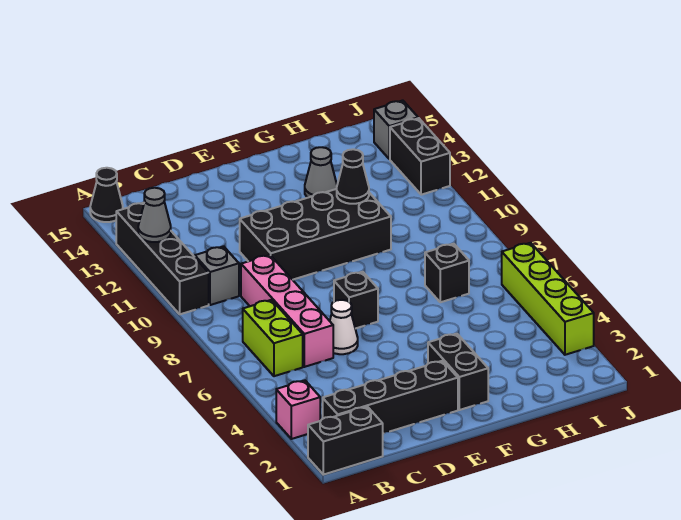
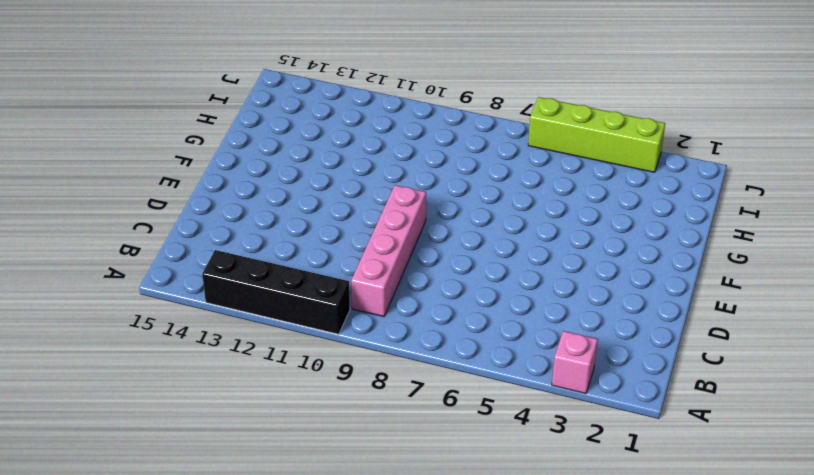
pink brick B9:E9 level 1 -> pink brick C6:C9 level 1
none -> black brick A1:B1 level 1
none -> black cone A15 level 1
none -> black brick B2:E2 level 1

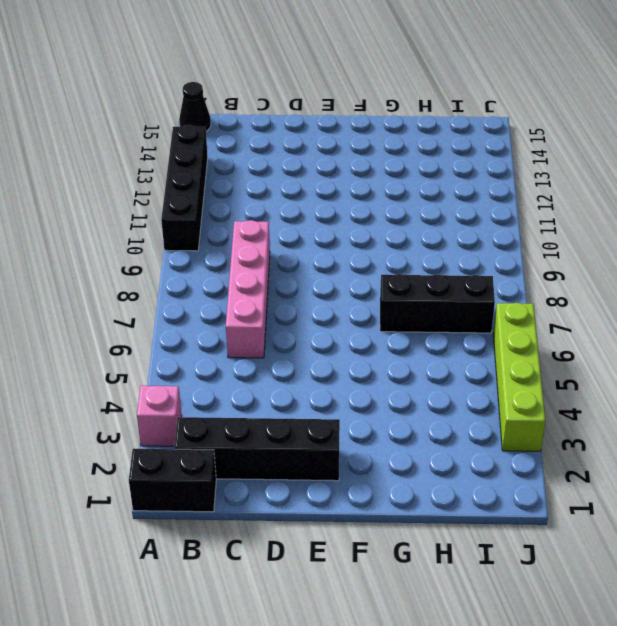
black brick G7:I7 level 1 -> black brick H7 level 1
none -> lime brick B6:B7 level 1
none -> grey brick B10 level 1
none -> white cone D6 level 1

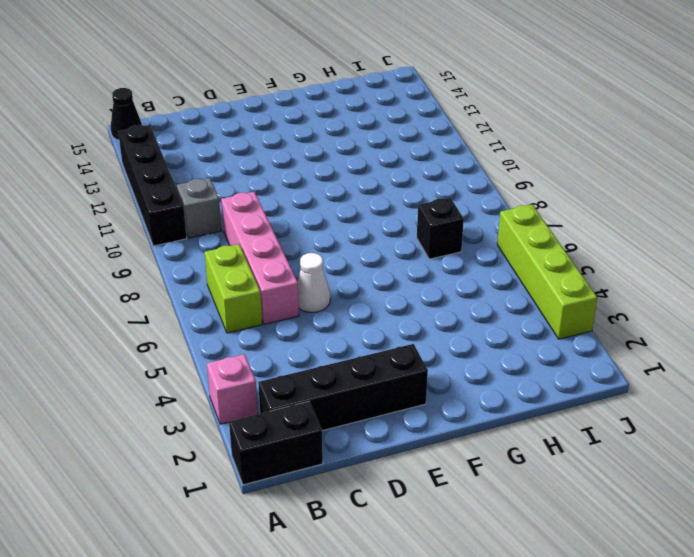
none -> black brick D10:G11 level 1
none -> black brick E7 level 1
none -> black brick F2:F3 level 1

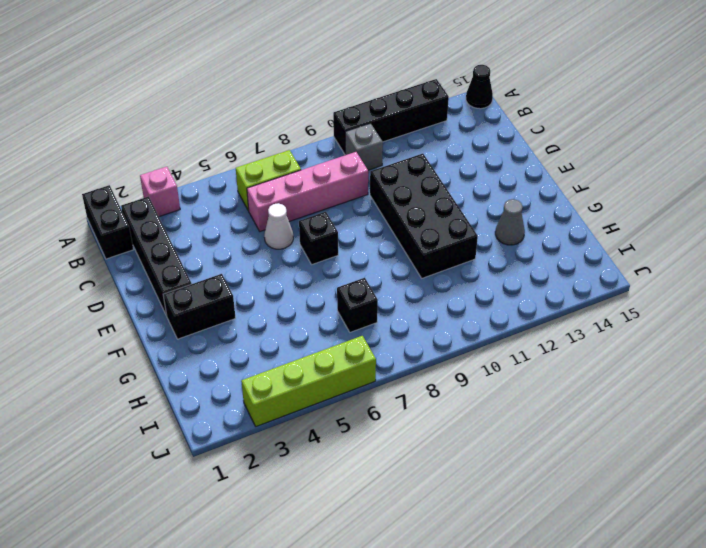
none -> black brick J12:J13 level 1
none -> grey brick J14 level 1
none -> grey cone A12 level 2

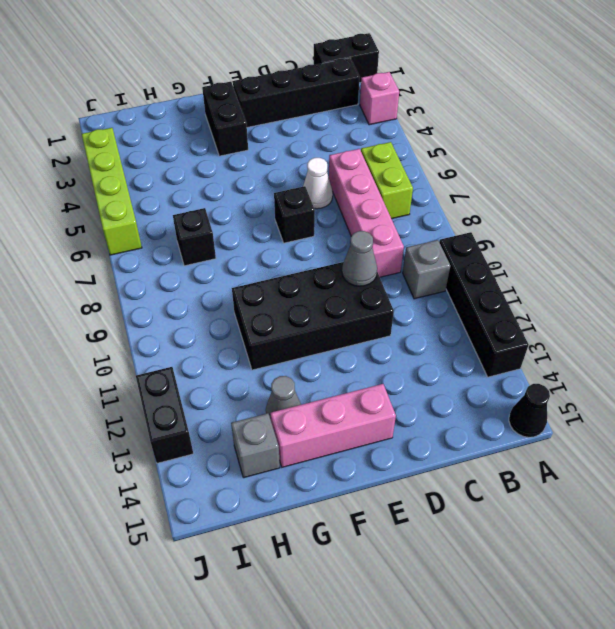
grey cone D10 level 2 -> grey cone A12 level 2
pink brick E14:G14 level 1 -> none
grey brick H14 level 1 -> grey brick J14 level 1
none -> black cone G11 level 2

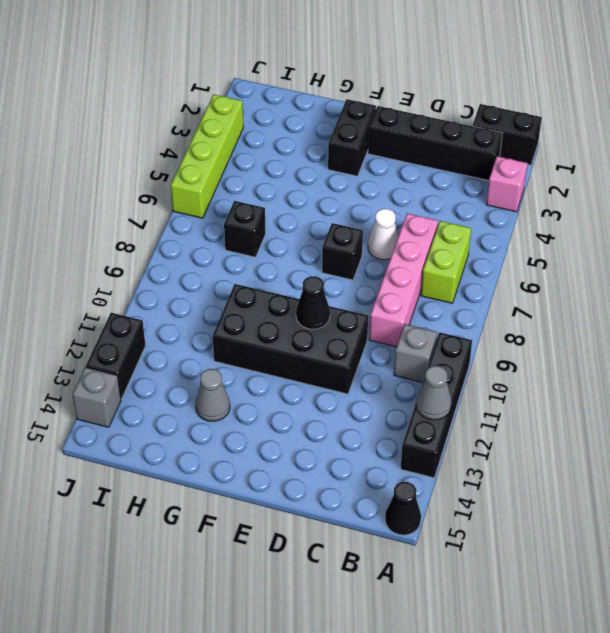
black cone E10 level 2 -> black cone G11 level 2

